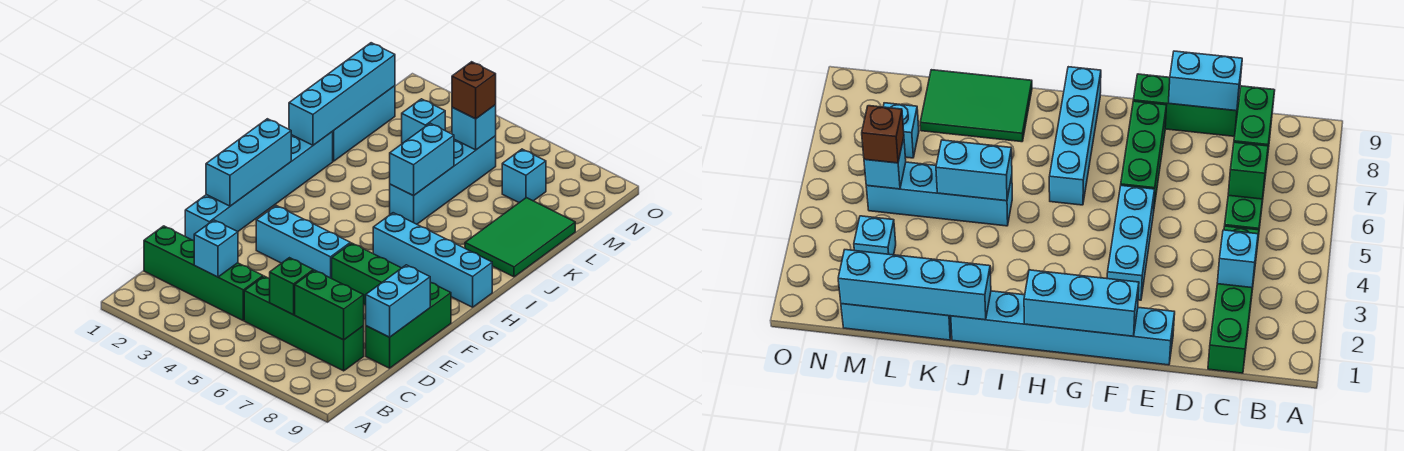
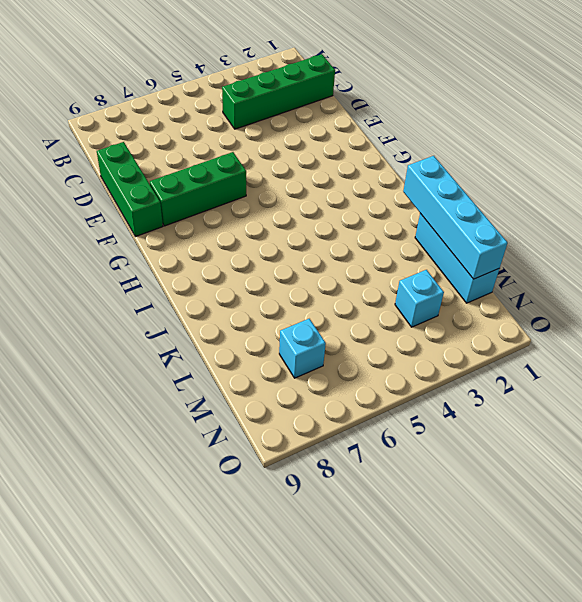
none -> green brick C5:C8 level 1
none -> cyan brick E1:J1 level 1
none -> cyan brick F3:F5 level 1

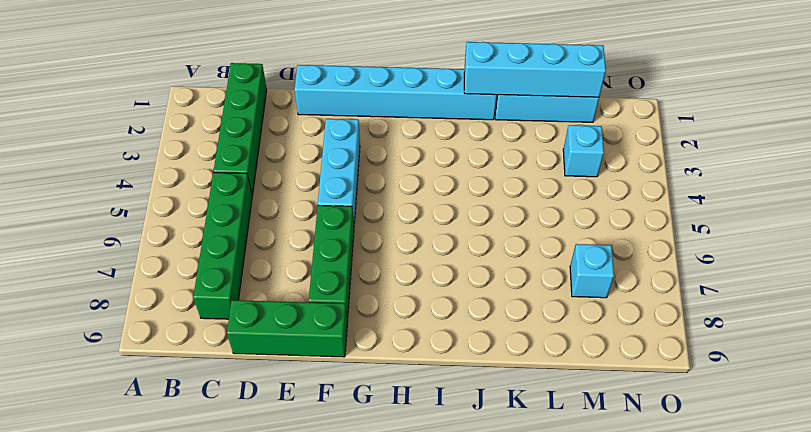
none -> cyan brick H6:H9 level 1
none -> cyan brick J5:M5 level 1
none -> green tile J8:L9 level 1

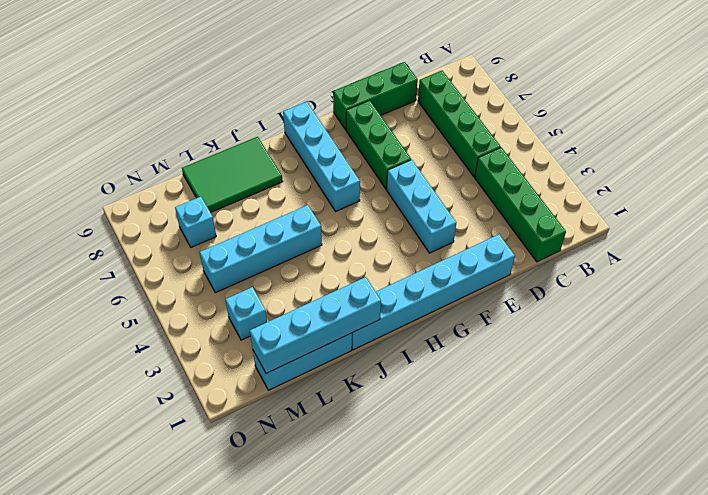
none -> cyan brick C3 level 2
none -> green brick C6 level 2
none -> green brick C7:C8 level 2

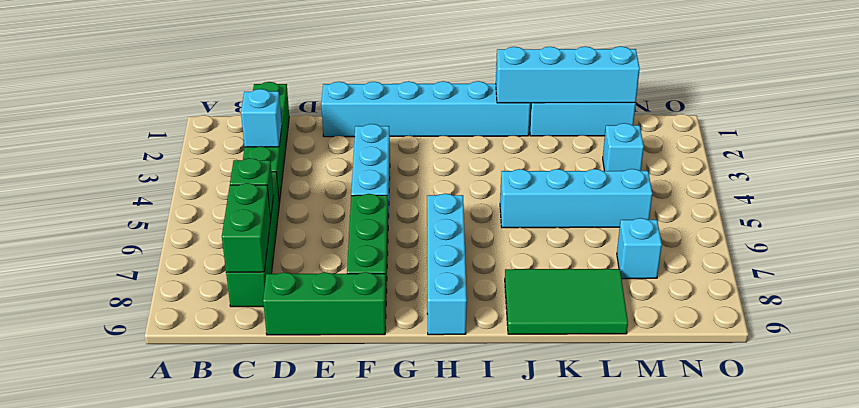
none -> cyan brick D9:E9 level 2
none -> cyan brick F1:H1 level 2
none -> cyan brick J5:K5 level 2

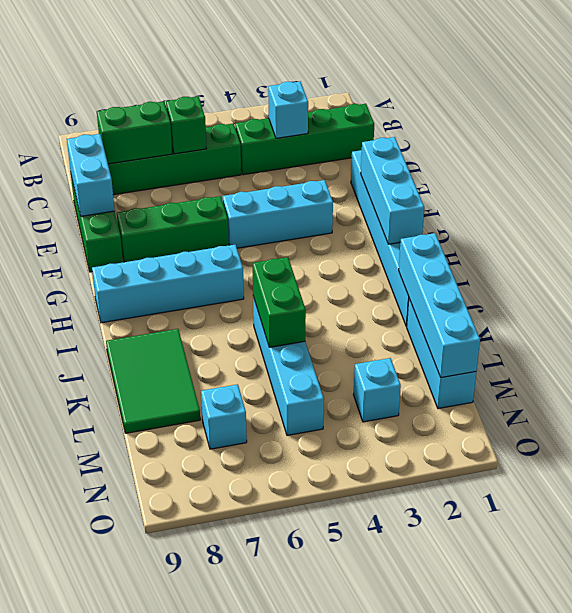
green brick J5:K5 level 2 -> cyan brick J5:K5 level 2
none -> cyan brick M5 level 2
none -> brown brick M5 level 3

